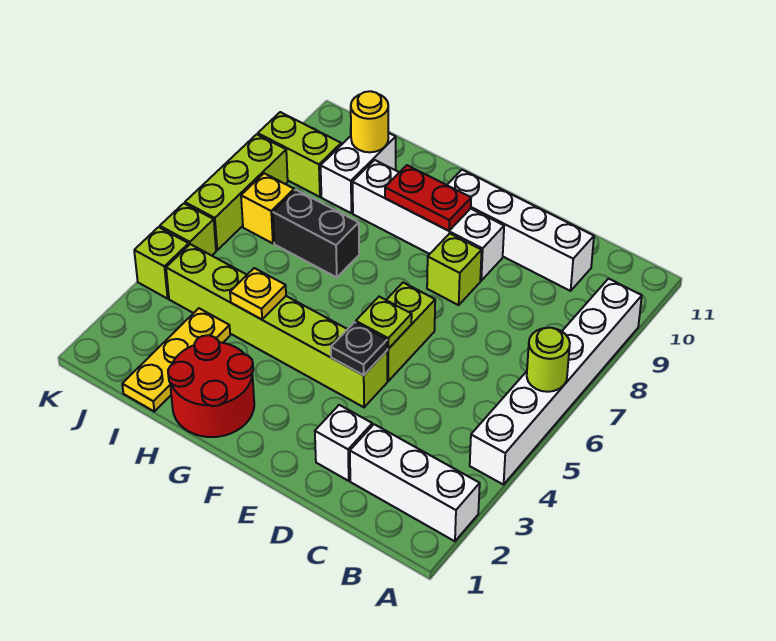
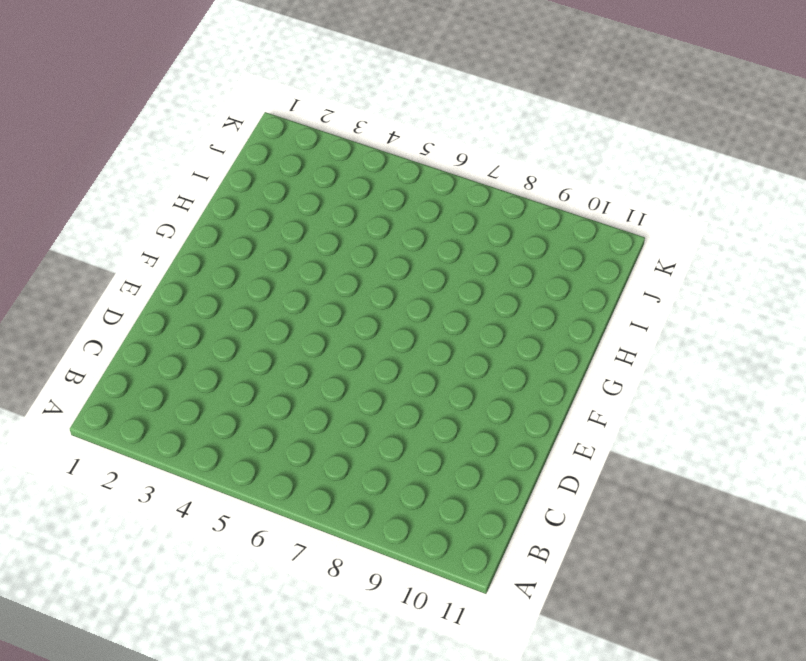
none -> white brick A2:C2 level 1
none -> white brick A4:A9 level 1
none -> white brick C10:F10 level 1

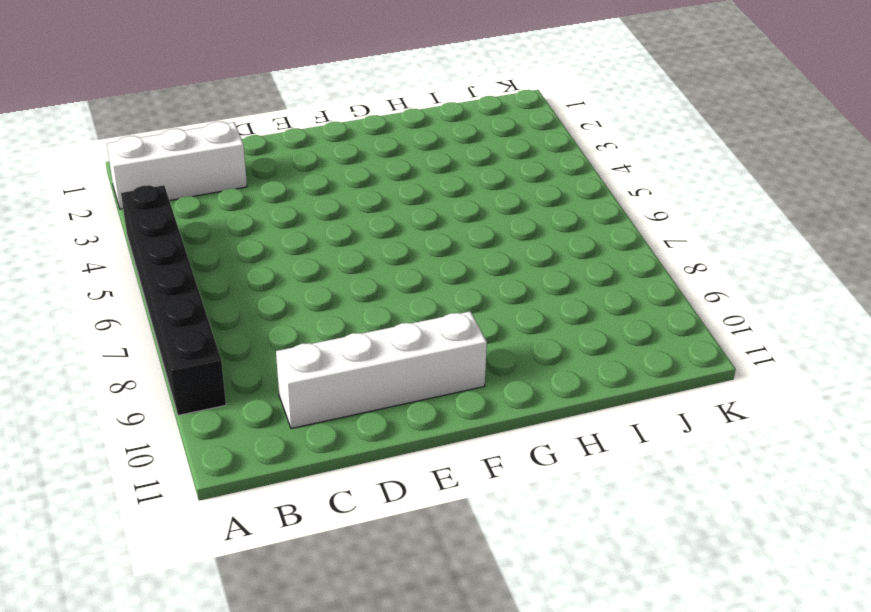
black brick A4:A9 level 1 -> white brick A4:A9 level 1
none -> white brick D2 level 1
none -> lime brick E4:J4 level 1
none -> lime brick E5:E6 level 1

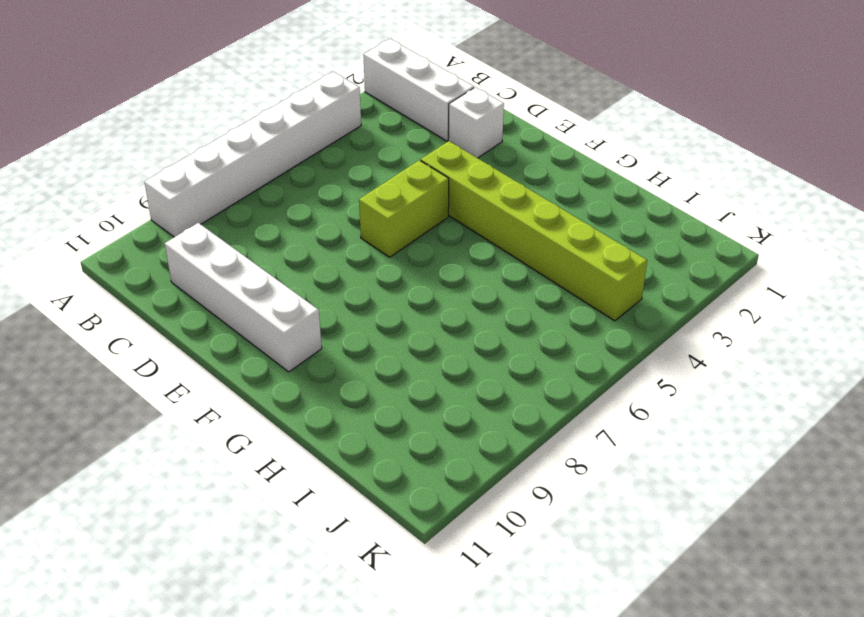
none -> lime brick E8 level 1
none -> white brick E9:H9 level 1
none -> red round brick G1:H2 level 1

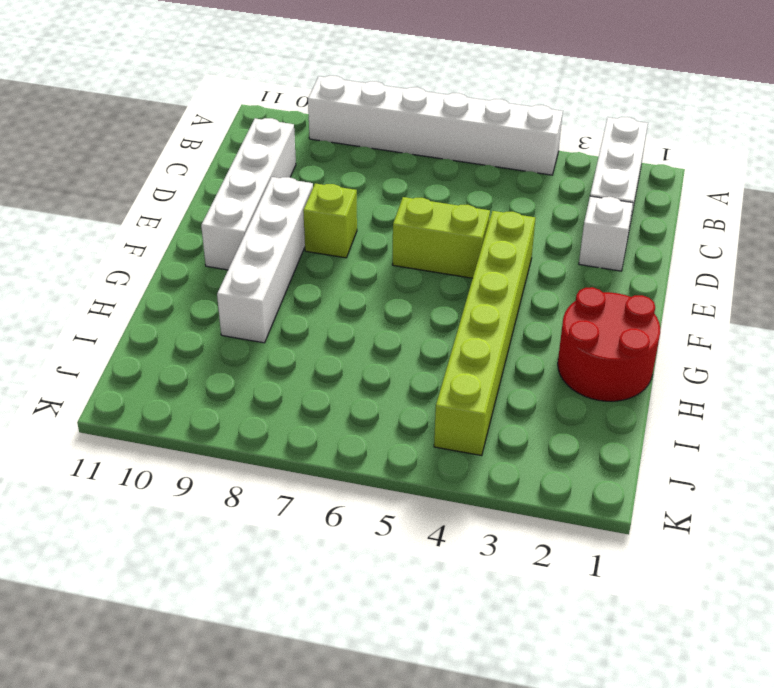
none -> black brick H7:I7 level 1
none -> yellow plate I1:I3 level 1
none -> white brick I9:I10 level 1

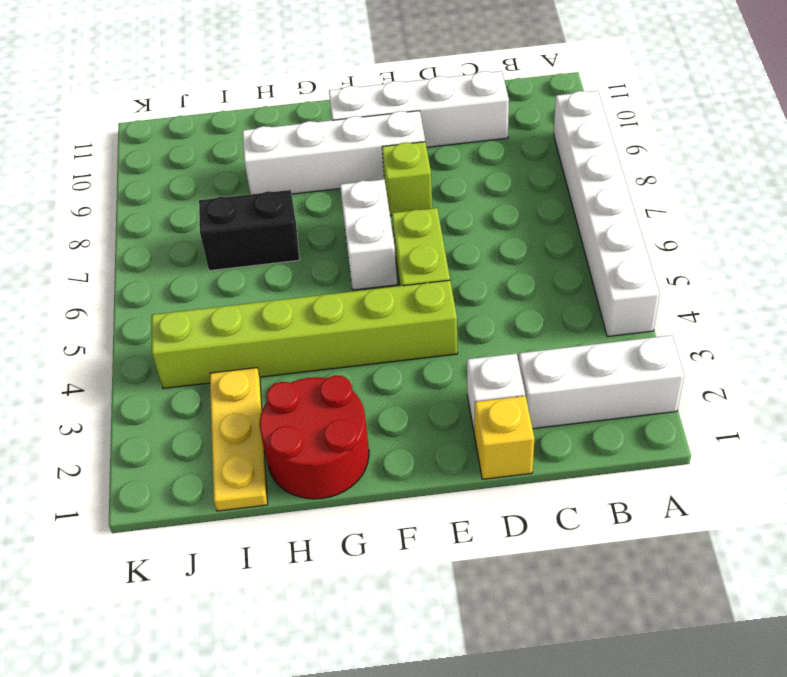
yellow brick D1 level 1 -> yellow brick J7 level 1
white brick F6:F7 level 1 -> white brick I9:I10 level 1
none -> lime brick J9:K9 level 1
none -> lime brick K4 level 1
none -> lime brick K5 level 1

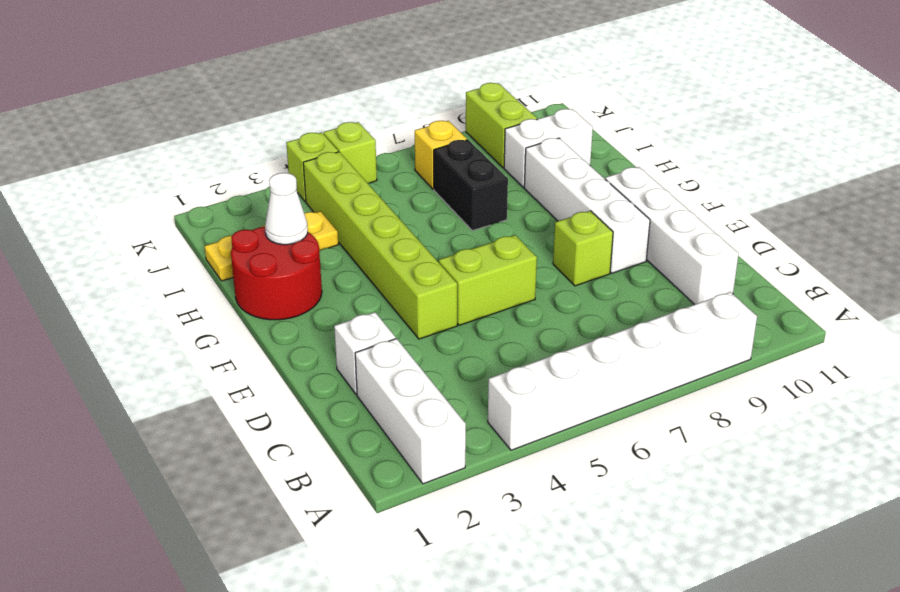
white cone H2 level 2 -> none
none -> lime brick K6:K8 level 1
none -> lime round brick A6 level 2
none -> black plate E4 level 2

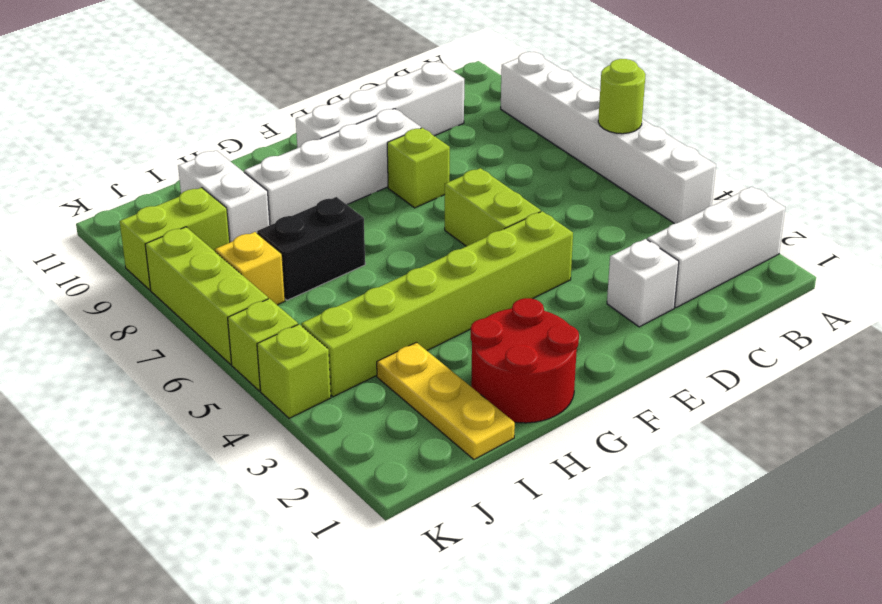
none -> black plate E4 level 2
none -> lime plate E5 level 2
none -> red plate F9:G9 level 2

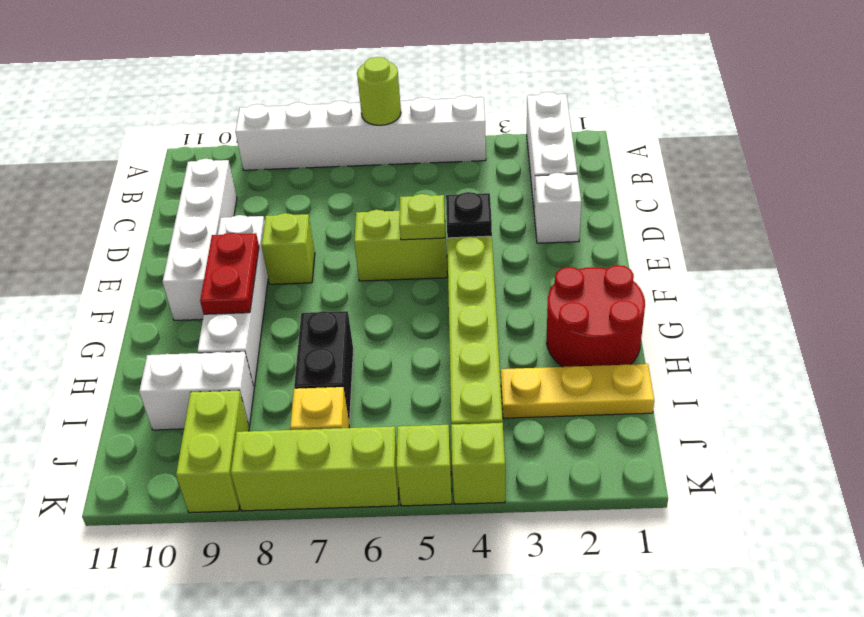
none -> yellow plate H4 level 2
none -> yellow round brick I10 level 2

